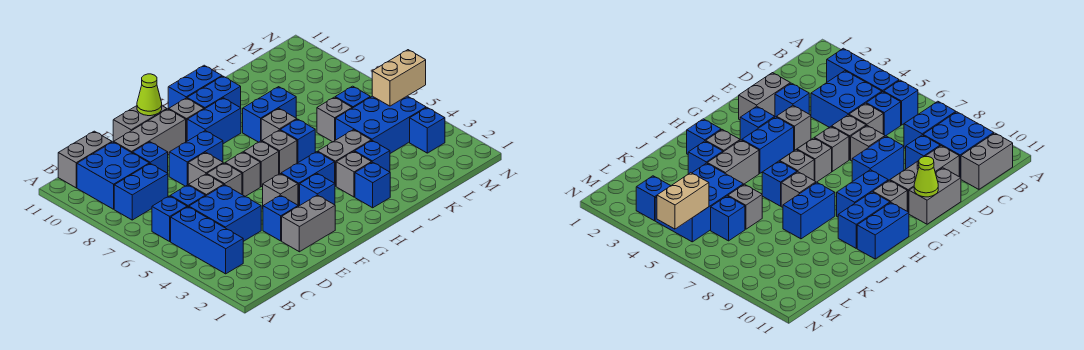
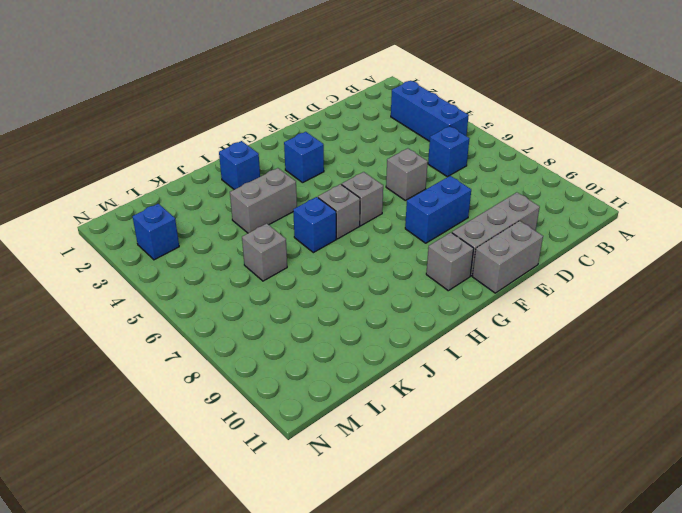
none -> blue brick B6 level 1
none -> blue brick B8:C8 level 1
none -> blue brick B9:C10 level 1
none -> grey brick B11:C11 level 1

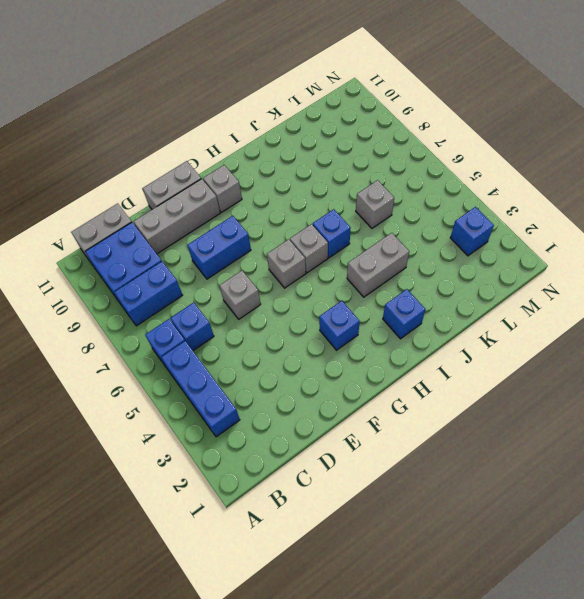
none -> blue brick C4:D5 level 1
none -> grey brick D6 level 1
none -> blue brick D9 level 1
none -> grey brick E2:F2 level 1

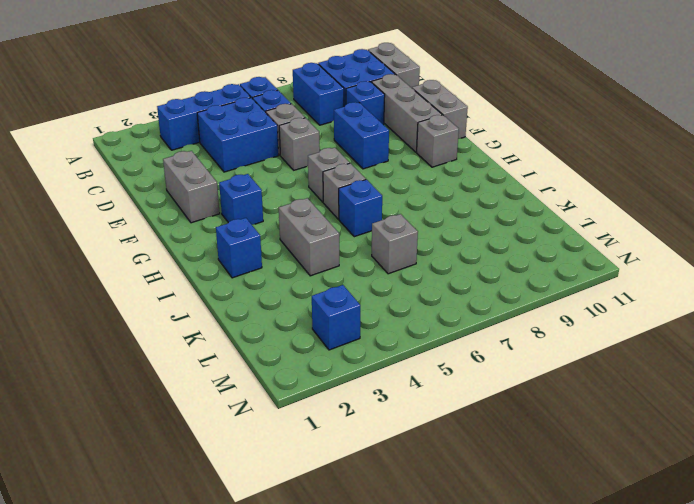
none -> blue brick E3 level 1
none -> grey brick E7 level 1
none -> grey brick F4 level 1
none -> grey brick F6 level 1

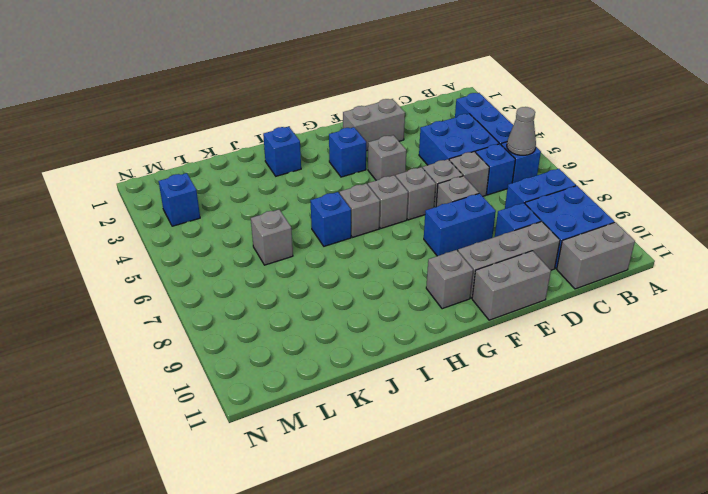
grey cone B6 level 2 -> none
none -> blue brick E3 level 1
none -> blue brick G4:H4 level 1
none -> blue brick G9:H9 level 1
none -> blue brick H10:I10 level 1

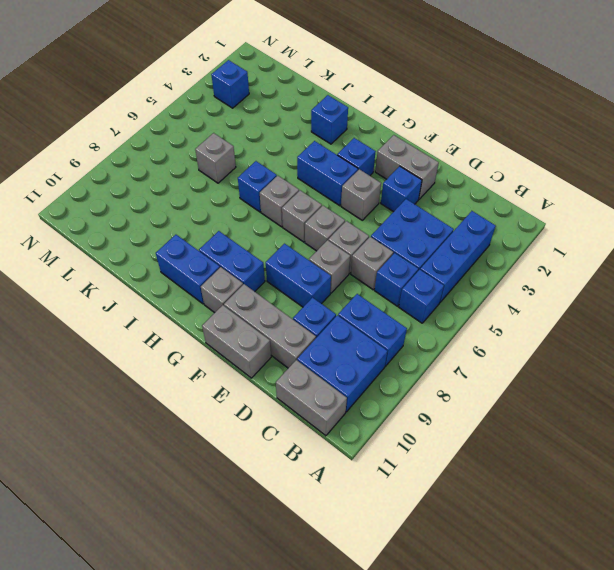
none -> blue brick H11:I11 level 1
none -> grey brick I3 level 1
none -> grey brick I4:J4 level 1
none -> grey brick I7 level 1

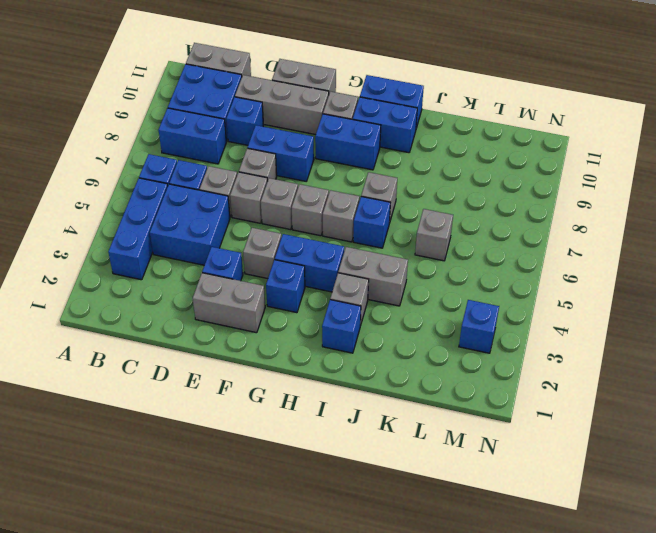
none -> blue brick I8:J8 level 1
none -> blue brick J3 level 1
none -> blue brick K4:M5 level 1
none -> blue brick L6 level 1

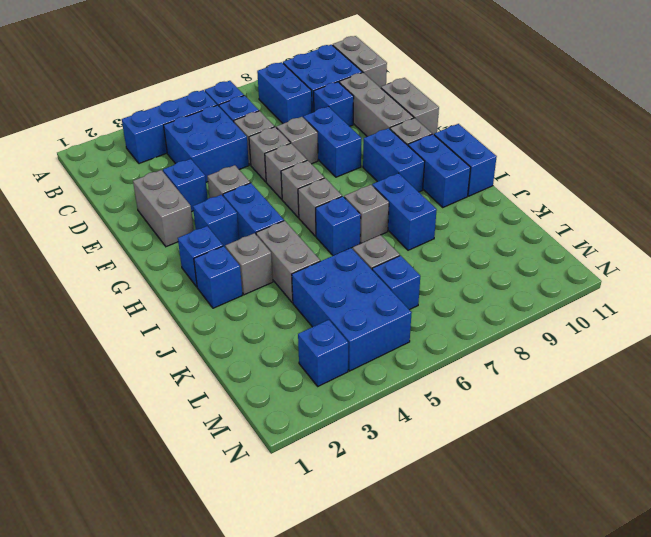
blue brick H2 level 1 -> blue brick J3 level 1
none -> lime cone F11 level 2
none -> tan brick M5:N5 level 2

